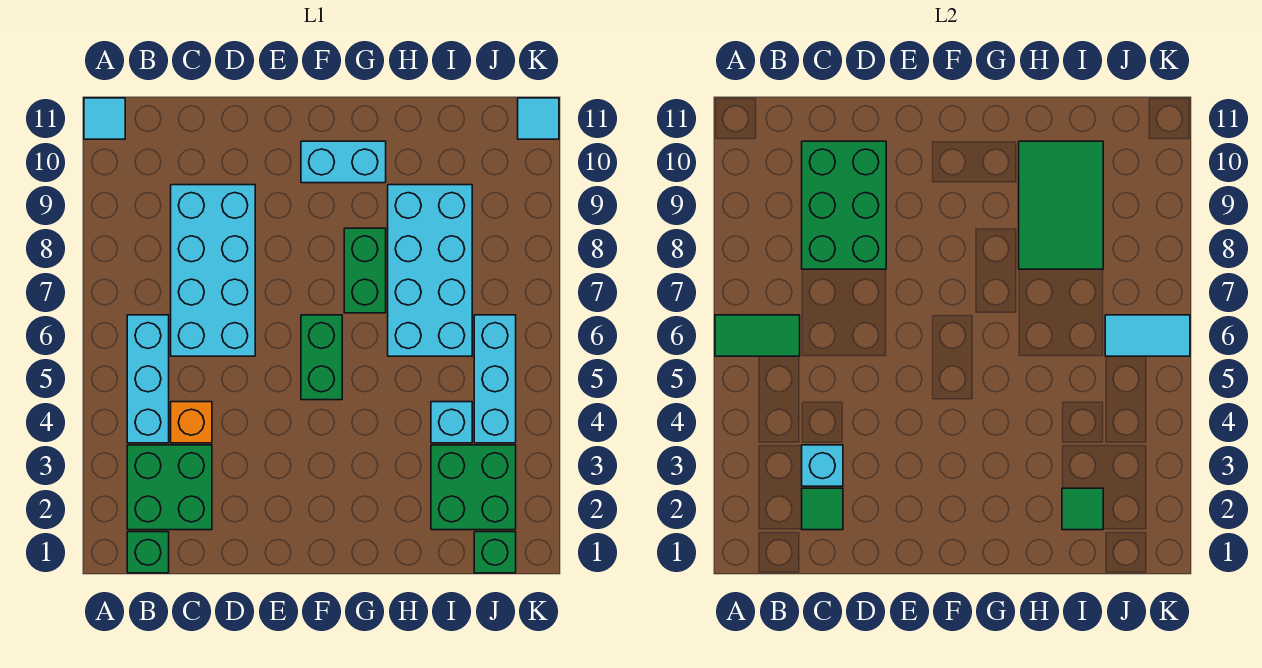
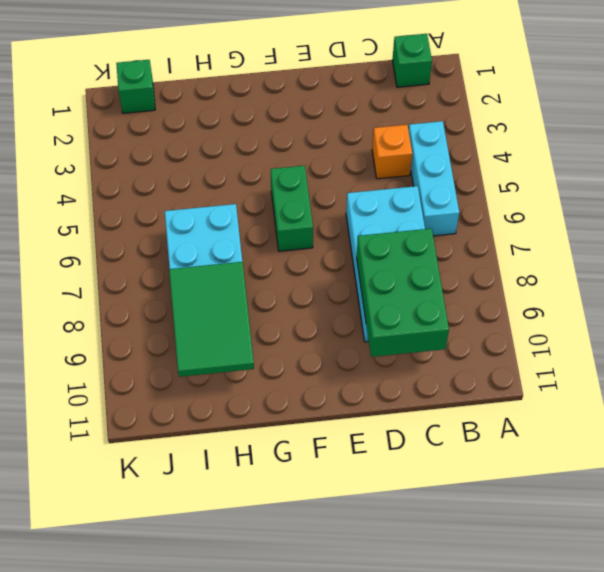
none -> cyan tile A11 level 1
none -> green brick B2:C3 level 1
none -> cyan brick F10:G10 level 1

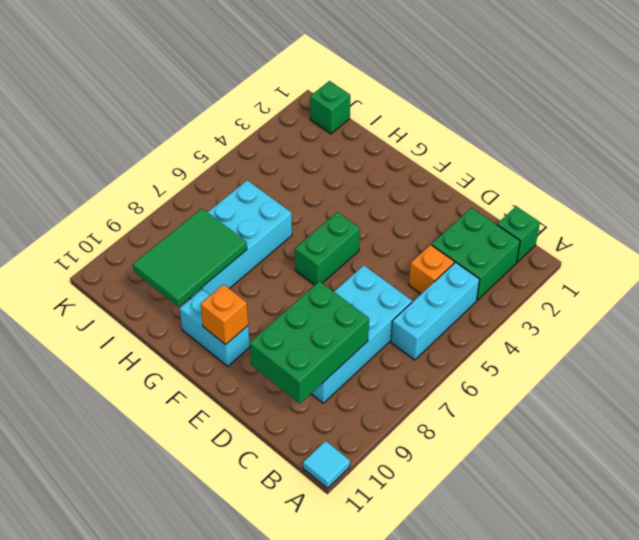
orange brick F10 level 2 -> none
none -> green brick G7:G8 level 1
none -> green brick I2:J3 level 1
none -> cyan brick I4 level 1

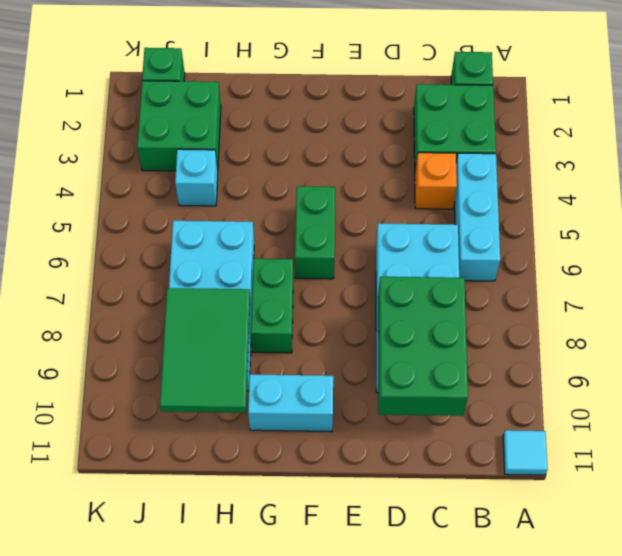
none -> cyan brick J4:J6 level 1
none -> cyan tile K11 level 1
none -> green tile A6:B6 level 2

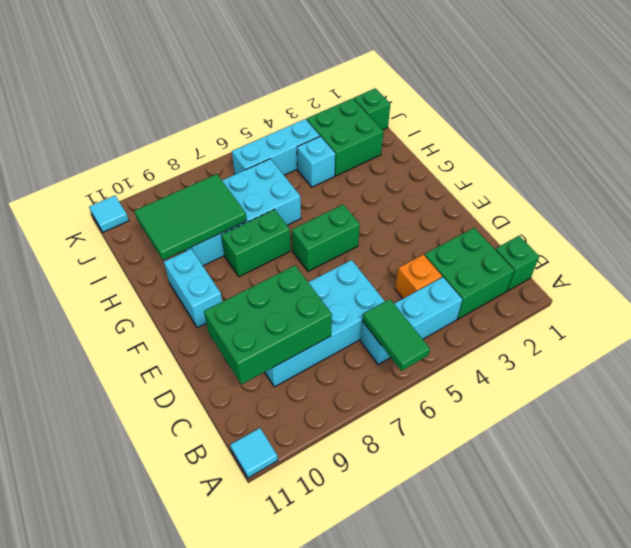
none -> green tile C2 level 2
none -> cyan brick C3 level 2
none -> green tile I2 level 2

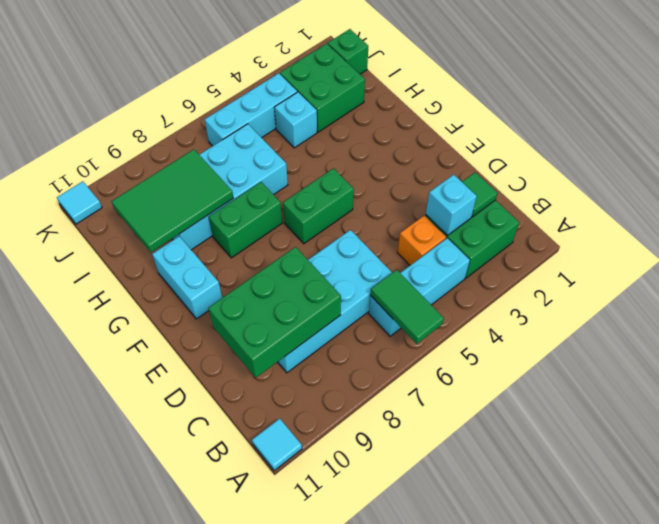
none -> green brick B1 level 1
none -> green tile I2 level 2
none -> cyan tile J6:K6 level 2

